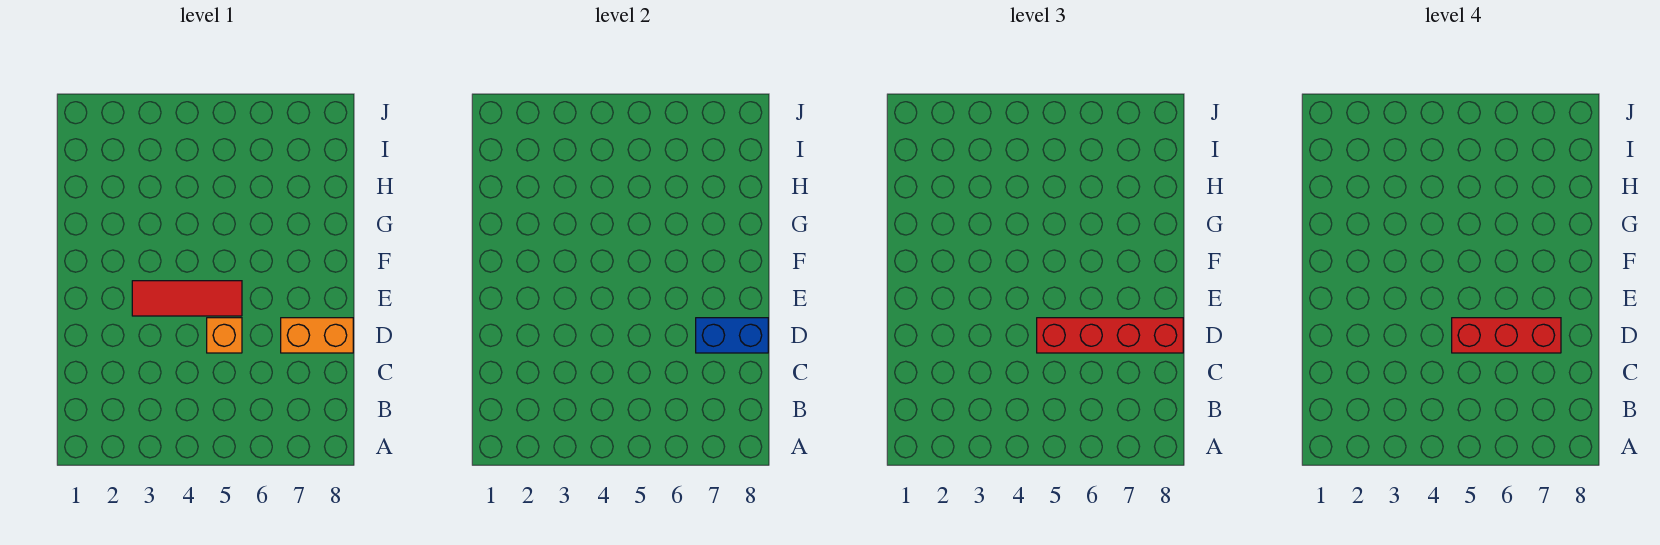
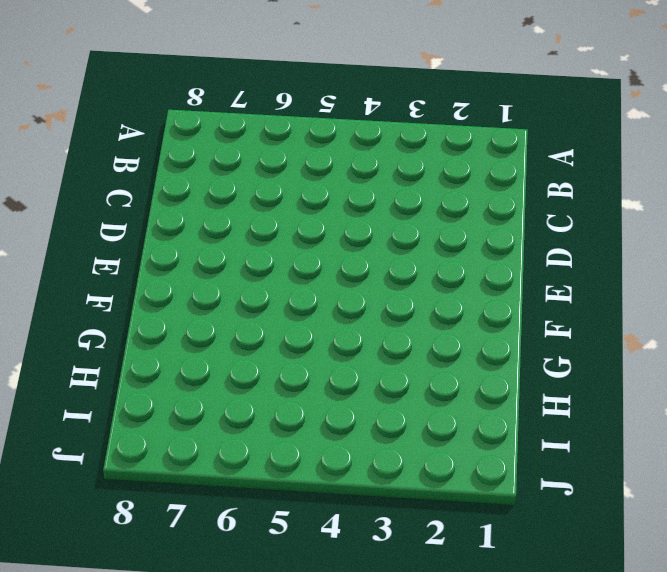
none -> orange brick D5 level 1
none -> orange brick D7:D8 level 1

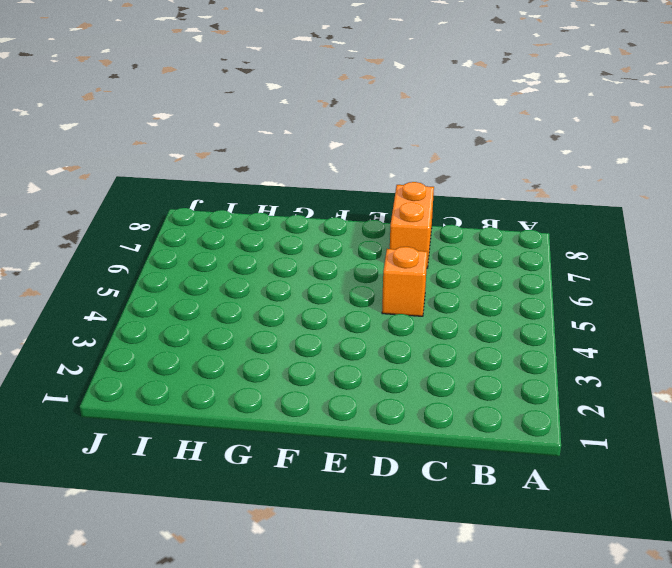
none -> red tile E3:E5 level 1
none -> blue brick D7:D8 level 2

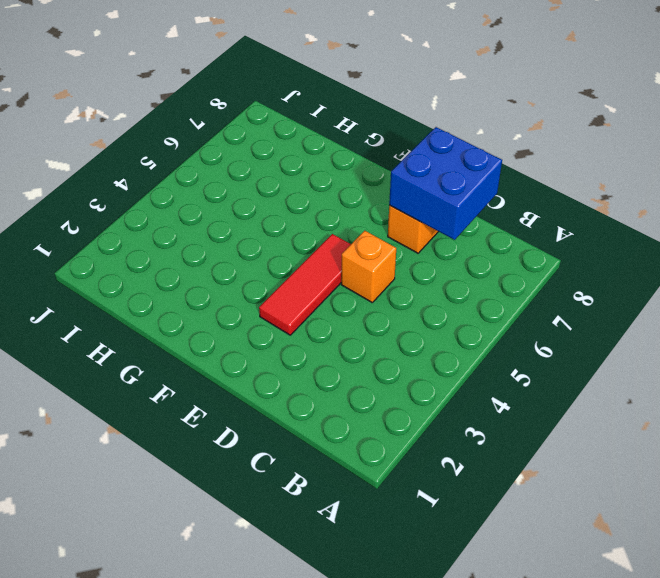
blue brick C7:D8 level 2 -> blue brick D7:D8 level 2
none -> red brick D5:D8 level 3
none -> red brick D5:D7 level 4

